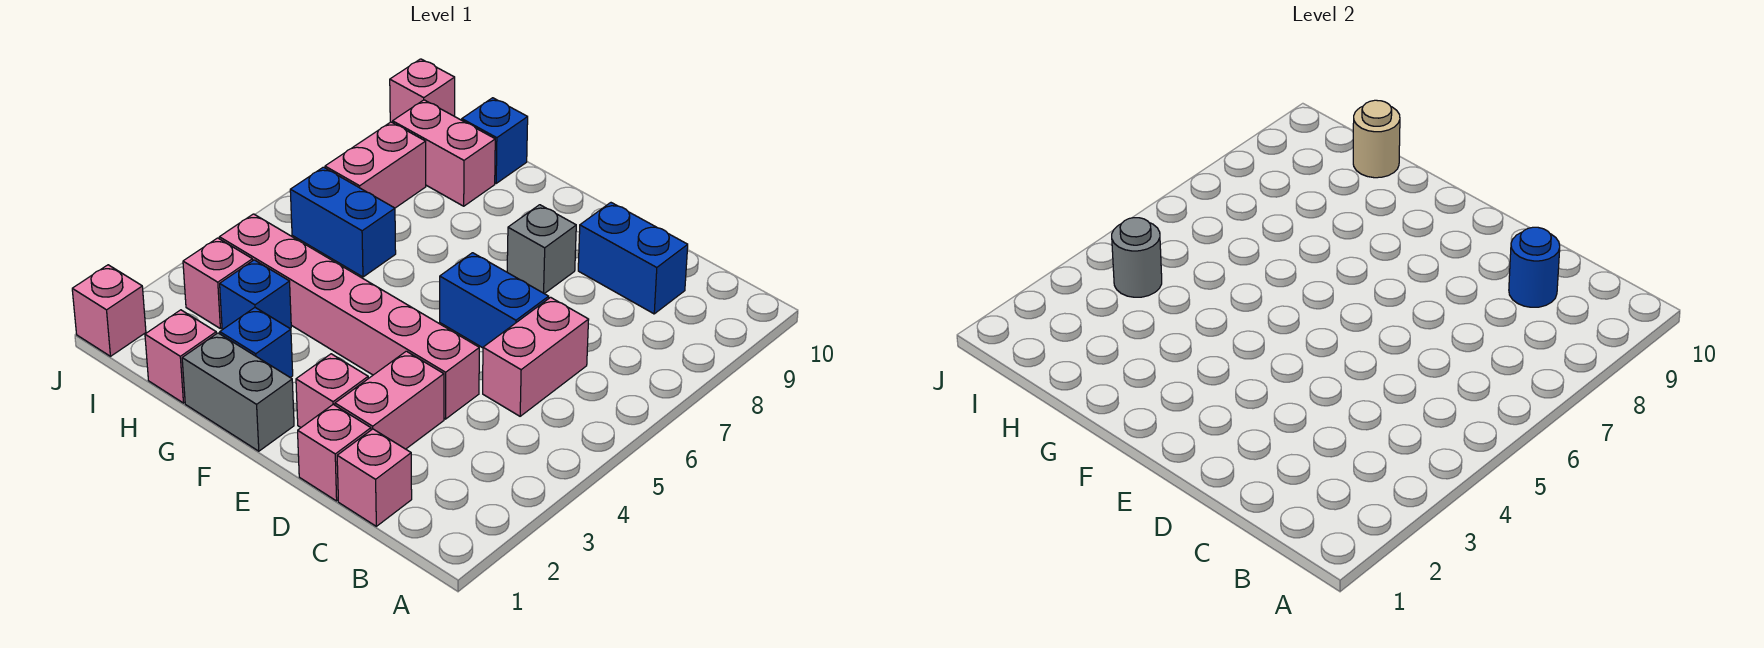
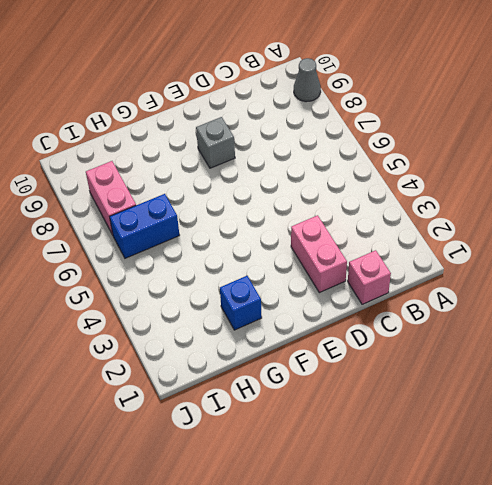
grey cone A9 level 1 -> none
none -> pink brick C5:C6 level 1
none -> blue brick C9:D9 level 1
none -> pink brick D1 level 1

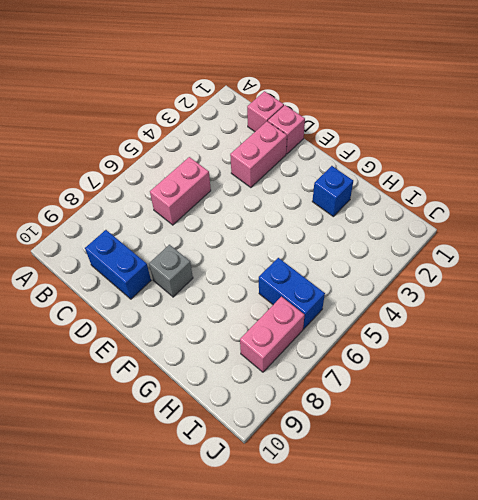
none -> pink brick D4:I4 level 1
none -> blue brick D6:E6 level 1
none -> pink brick E2 level 1

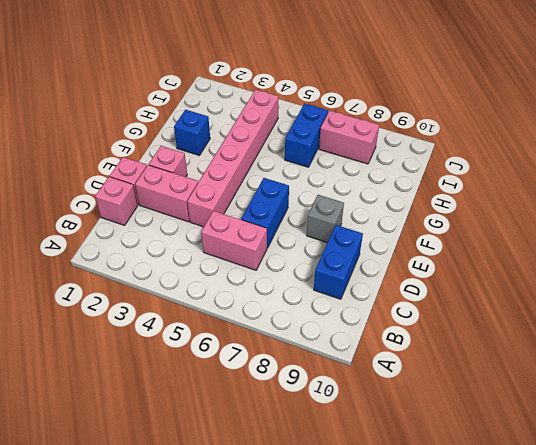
none -> grey brick F1:G1 level 1
none -> pink brick H1 level 1
none -> blue brick H3 level 1

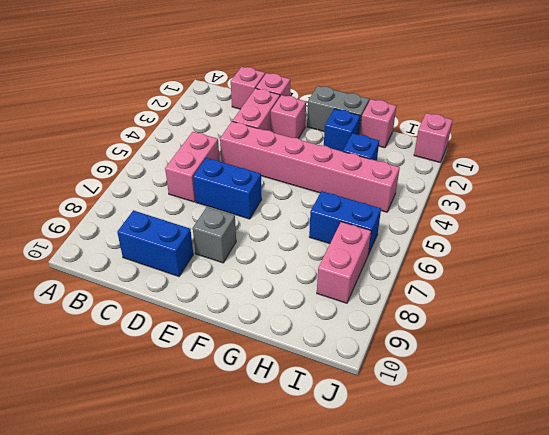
none -> pink brick H9:I9 level 1
none -> blue brick H10 level 1
none -> pink brick I3 level 1

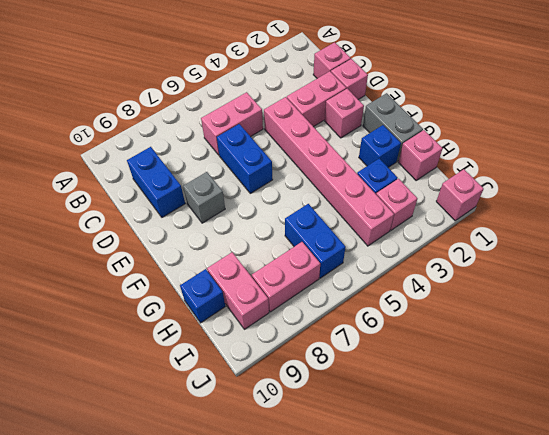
none -> pink brick J10 level 1
none -> blue round brick C9 level 2
none -> tan round brick H10 level 2

